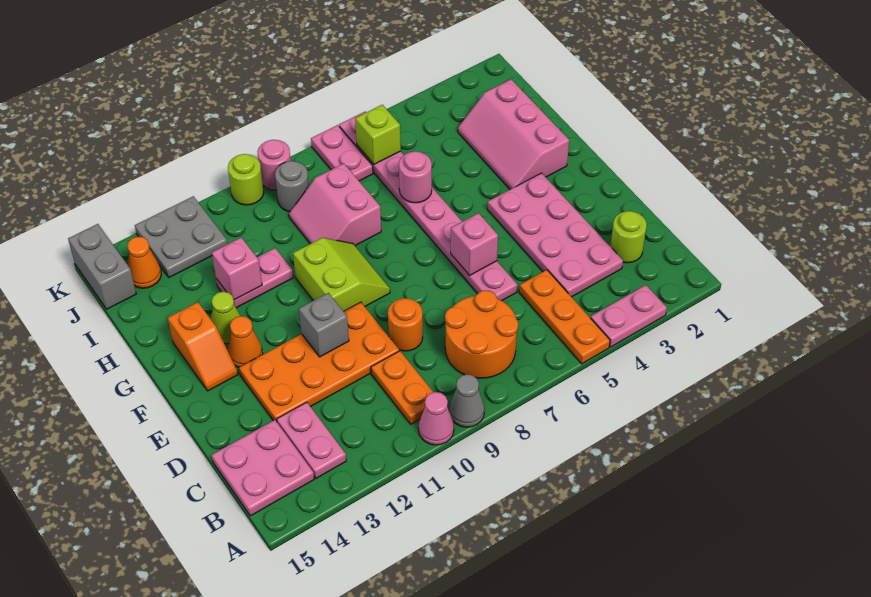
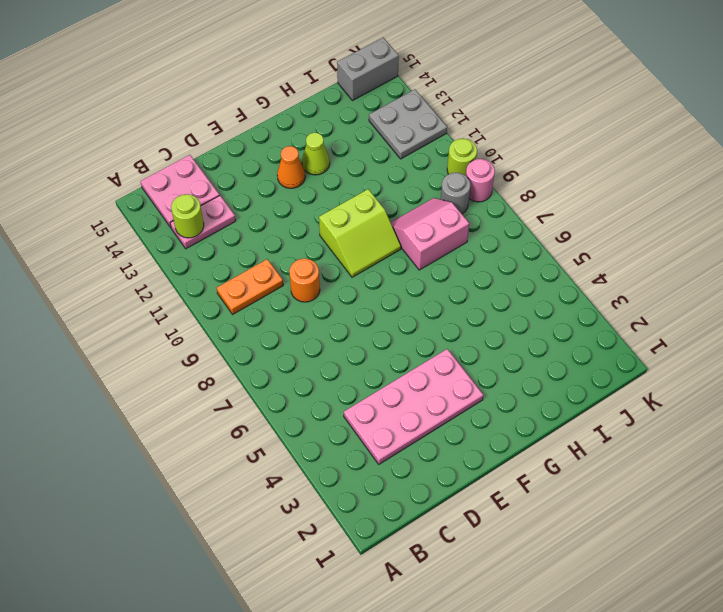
lime round brick B13 level 2 -> lime round brick C2 level 1
none -> pink plate A3:A4 level 1
none -> orange plate A5:C5 level 1
none -> grey cone A9 level 1
none -> pink cone A10 level 1

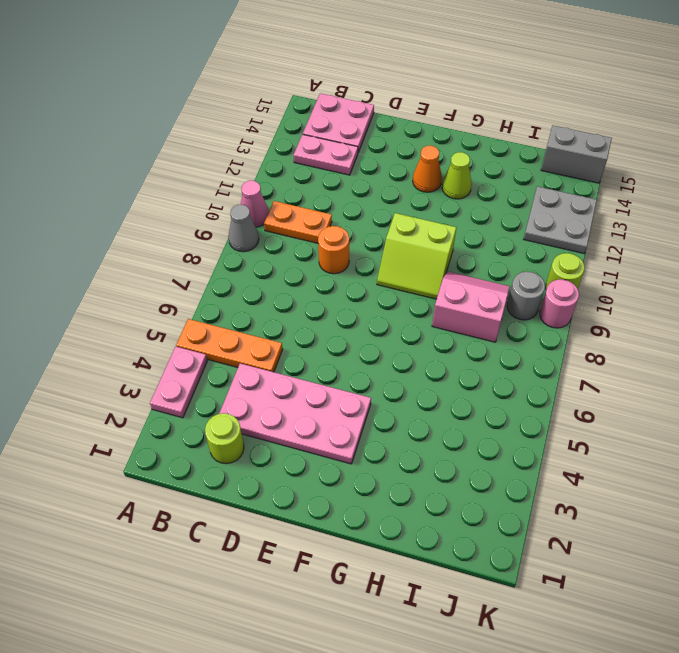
none -> orange round brick B7:C8 level 1
none -> pink plate D6:K6 level 1
none -> orange plate D10:E13 level 1
none -> orange slope F14:G14 level 1 top G

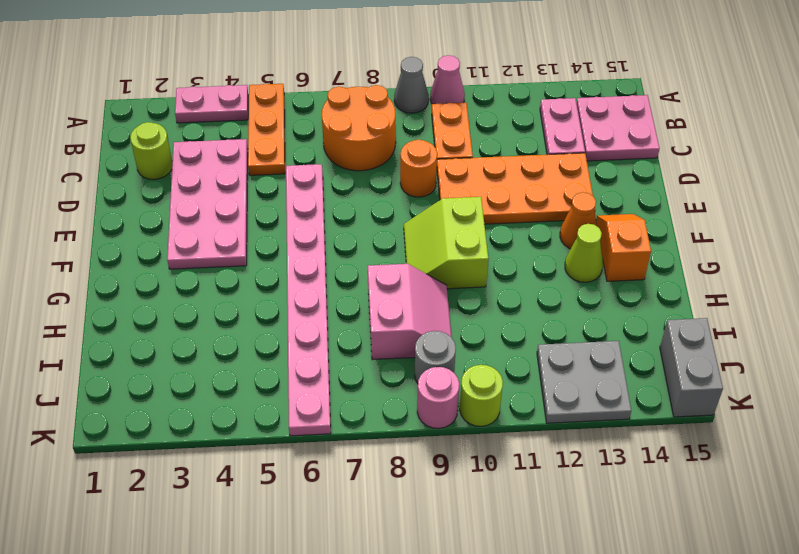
none -> pink slope G2:I3 level 1 top 2
none -> pink plate H11:H12 level 1
none -> pink plate J7:K7 level 1
none -> orange cone J14 level 1

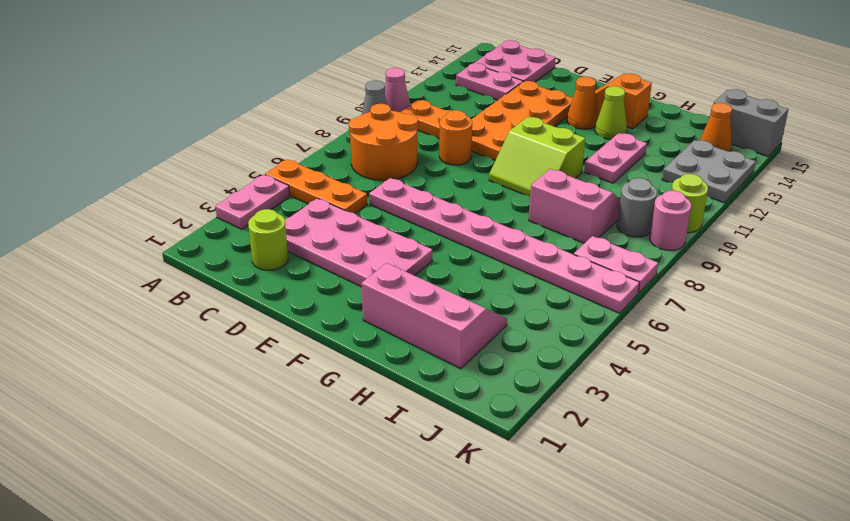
none -> pink brick E6 level 2
none -> grey brick E11 level 2
none -> pink round brick H6 level 2
none -> pink brick H12 level 2

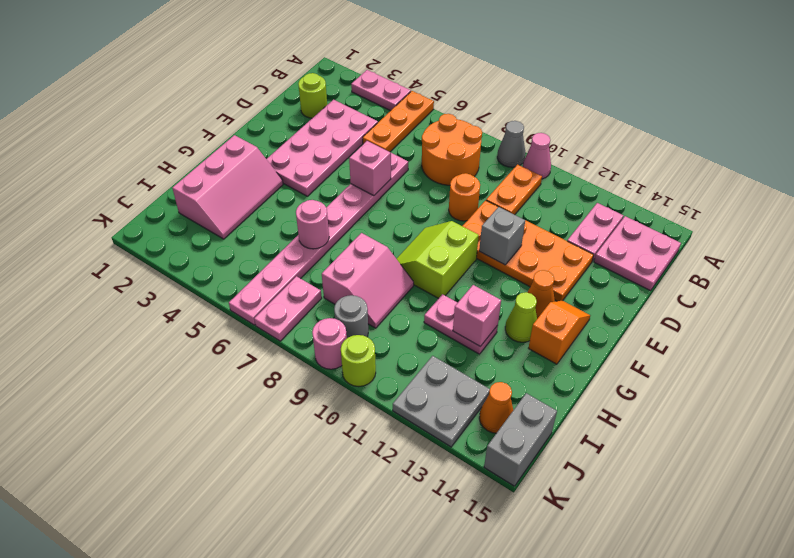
none -> lime brick J6 level 2

